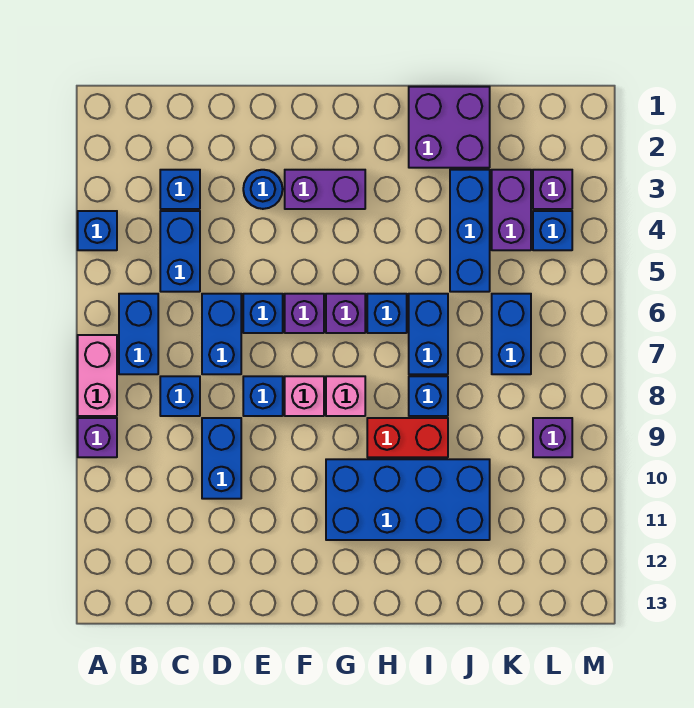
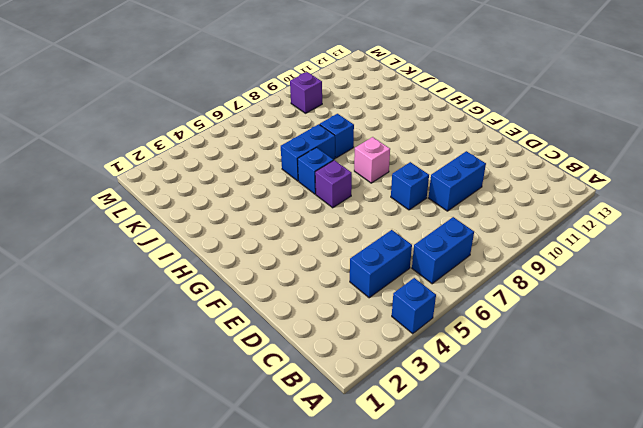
none -> pink brick A7:A8 level 1
none -> purple brick A9 level 1
none -> blue brick C3 level 1

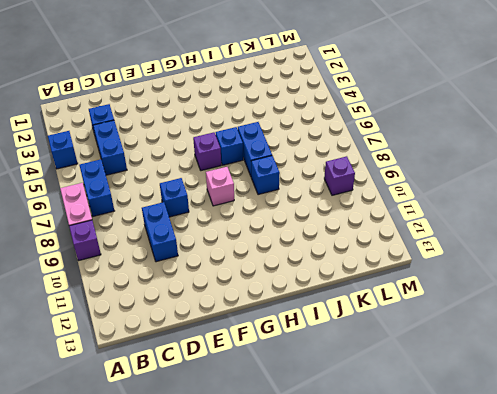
none -> blue brick C8 level 1
none -> blue brick D6:D7 level 1
none -> blue round brick E3 level 1

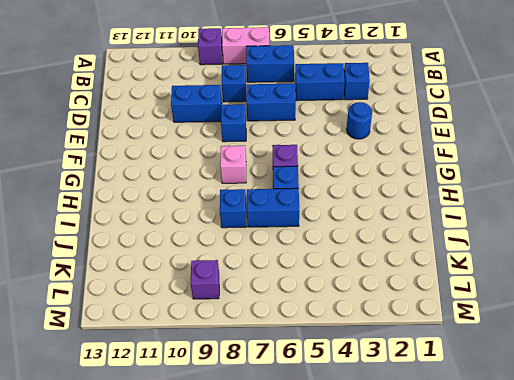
none -> blue brick A4 level 1
none -> blue brick E6 level 1
none -> purple brick F3:G3 level 1

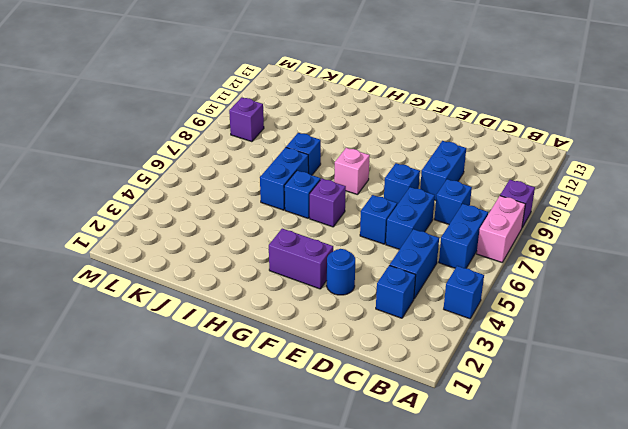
none -> purple brick F6 level 1
none -> pink brick F8 level 1
none -> blue brick G10:J11 level 1

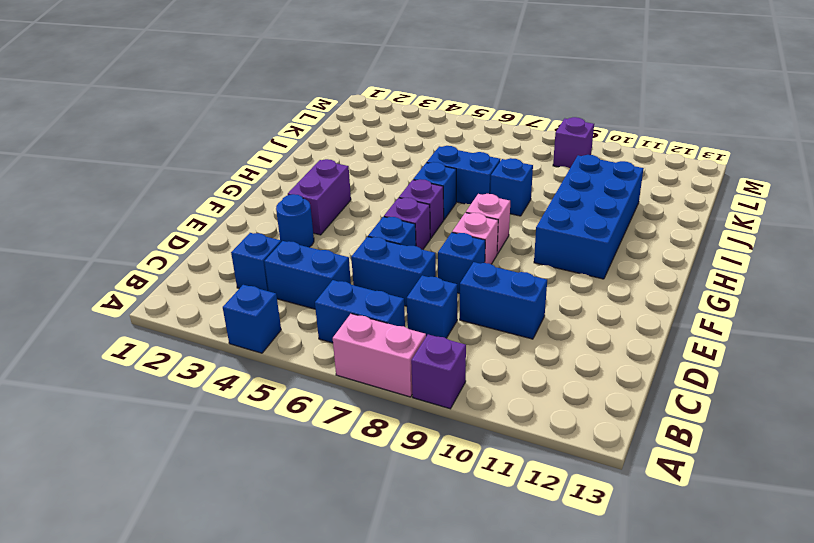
none -> red brick H9:I9 level 1
none -> purple brick I1:J2 level 1
none -> blue brick J3:J5 level 1

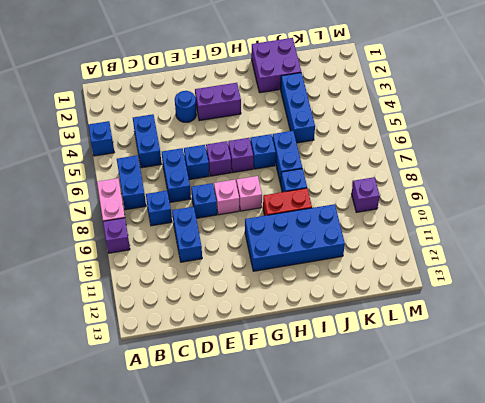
none -> blue brick C3 level 1
none -> purple brick K3:K4 level 1
none -> blue brick K6:K7 level 1

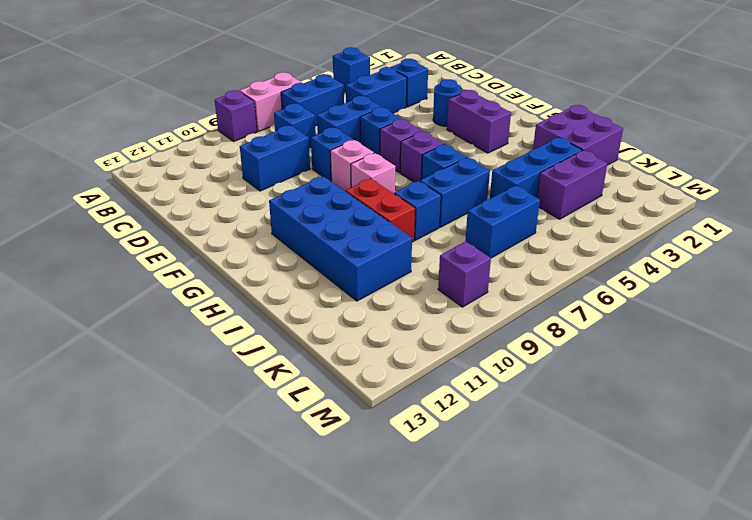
none -> purple brick L3 level 1
none -> blue brick L4 level 1

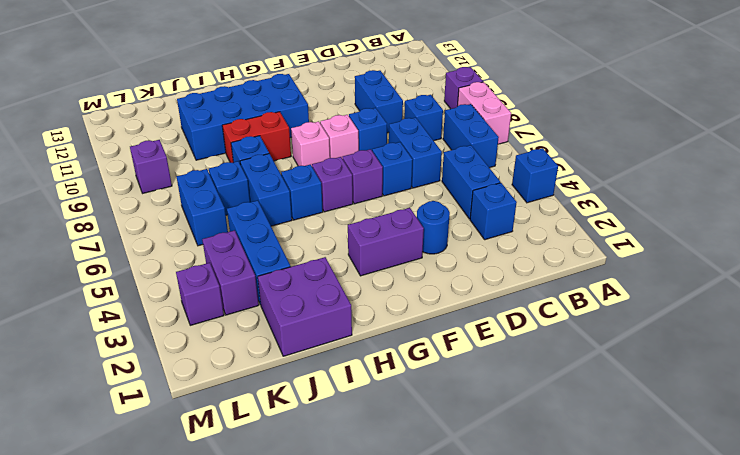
blue brick J7 level 1 -> blue brick L4 level 1

